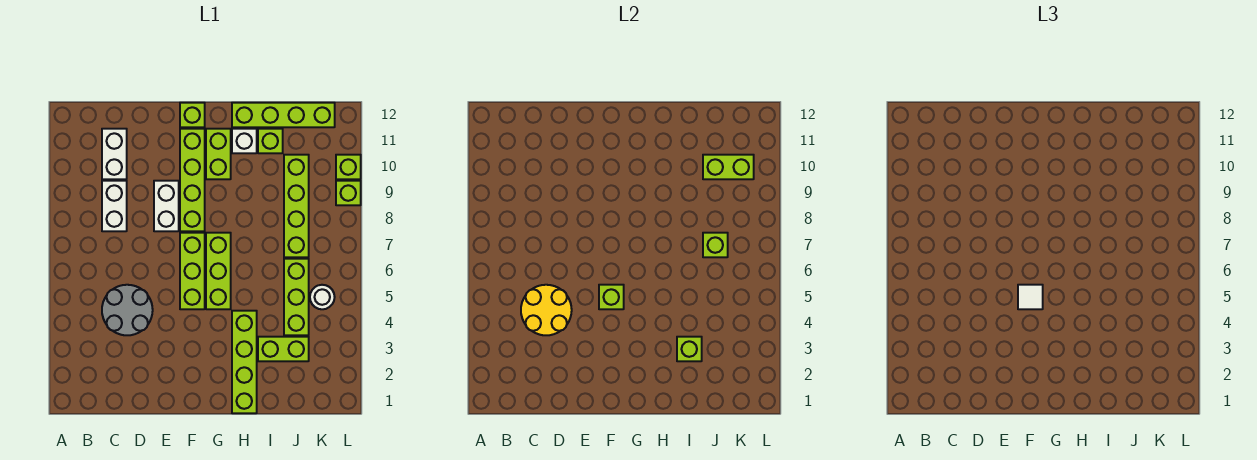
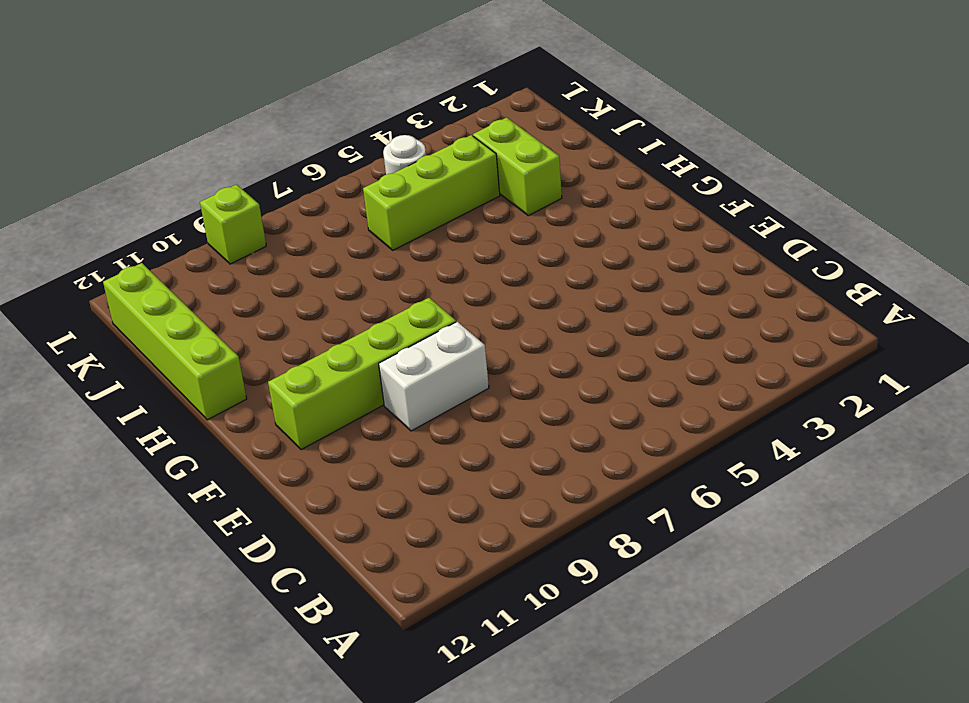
none -> grey round brick C4:D5 level 1
none -> white brick C8:C9 level 1
none -> white brick C10:C11 level 1

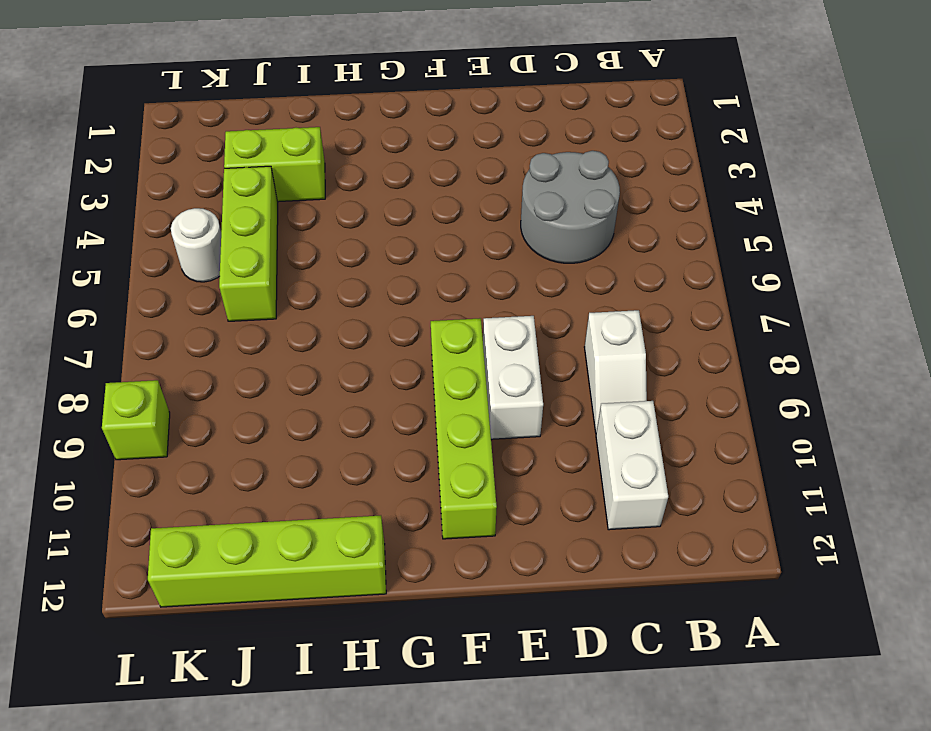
white slope C8:C9 level 1 top 8 -> white brick C8:C9 level 1
none -> lime brick F5:F7 level 1
none -> lime brick F12 level 1
none -> lime brick G5:G7 level 1

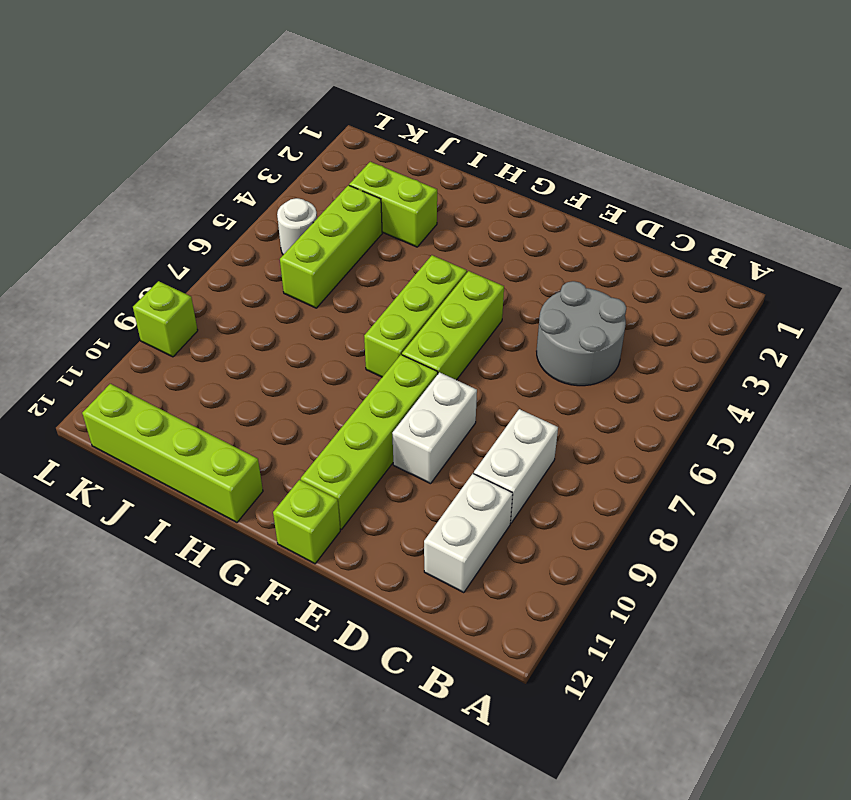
none -> lime brick G10:G11 level 1
none -> lime brick H1:H4 level 1
none -> white brick H11 level 1

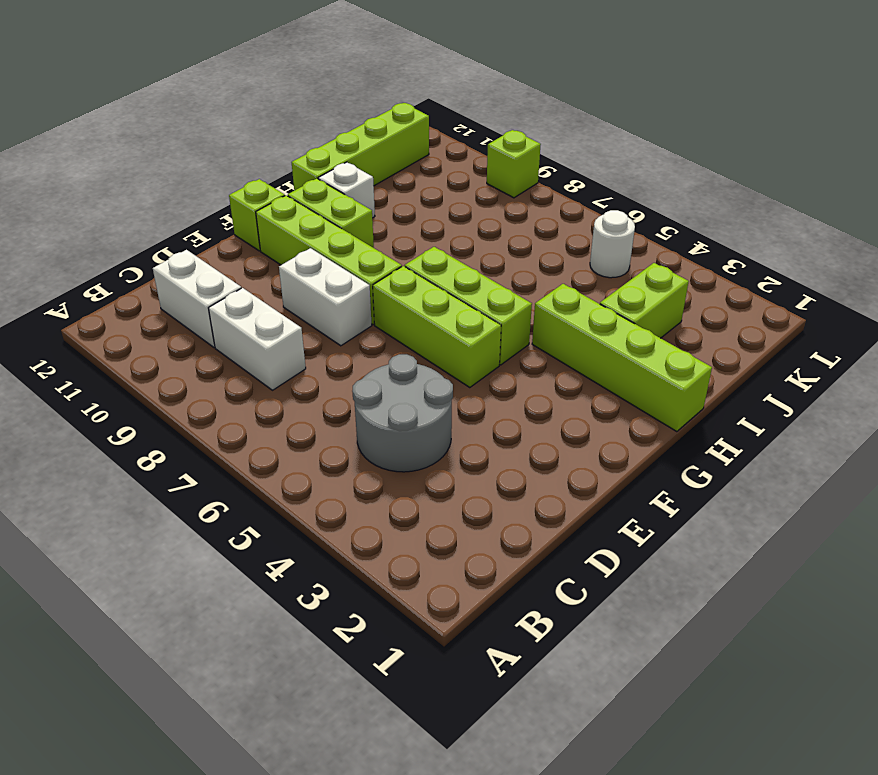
none -> lime brick I11 level 1
none -> lime brick J4:J6 level 1
none -> lime brick J7:J10 level 1

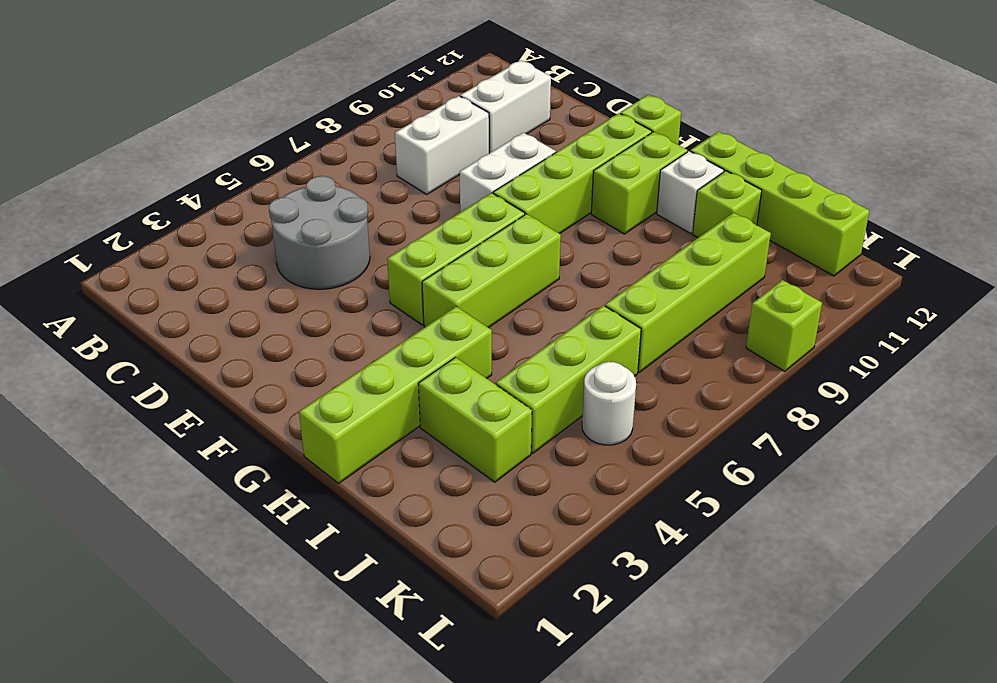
none -> lime brick L10 level 1
none -> yellow round brick C4:D5 level 2
none -> lime brick F5 level 2

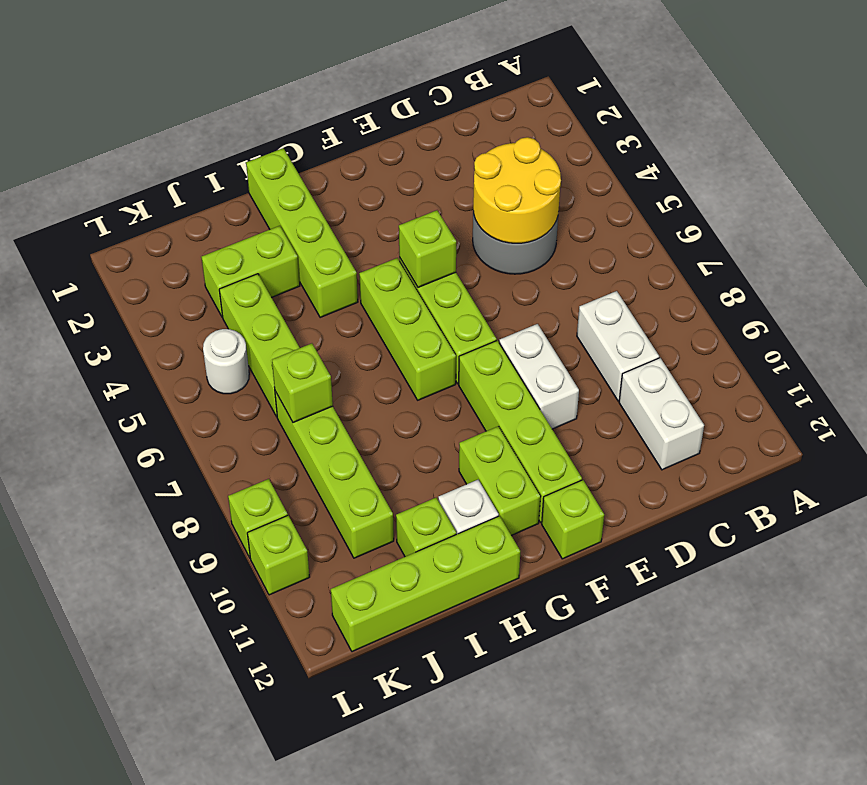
none -> lime brick I3 level 2
none -> lime brick J10:K10 level 2
none -> white tile F5 level 3

